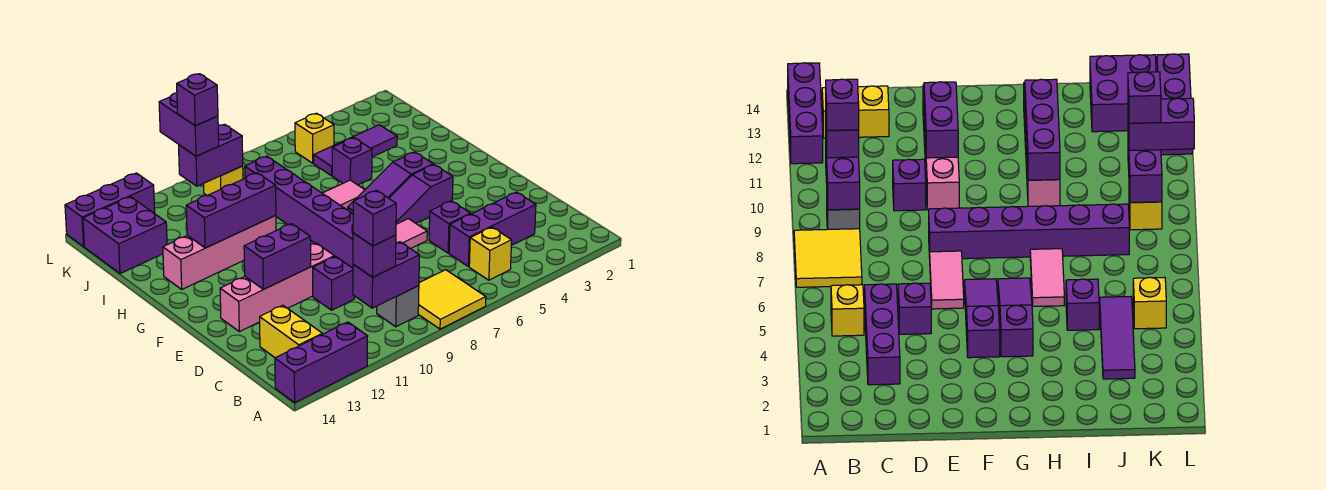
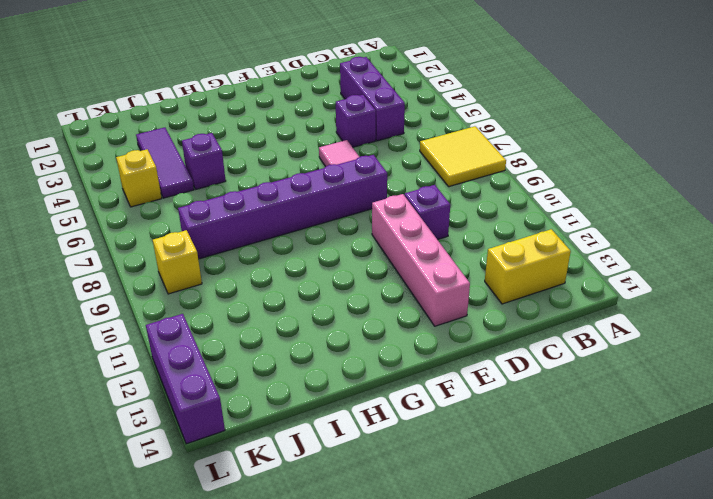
none -> purple brick A12:A14 level 1
none -> yellow brick B5 level 1
none -> grey brick B9 level 1

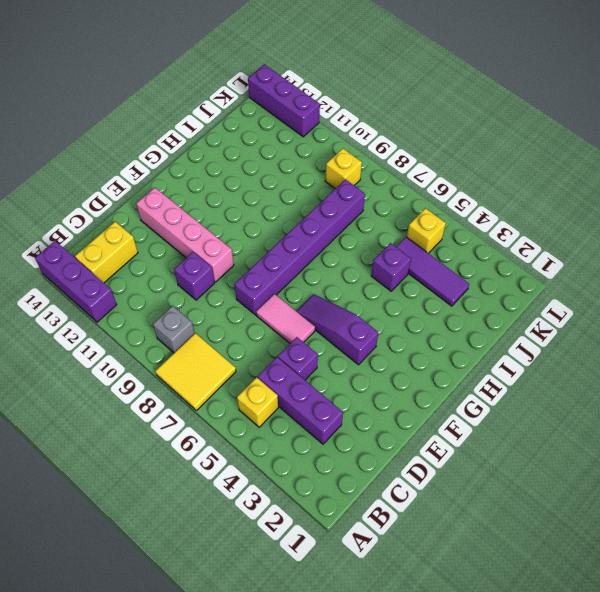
none -> purple slope G4:G6 level 1 top 4
none -> pink tile H6:H7 level 1
none -> pink brick H10:H13 level 1

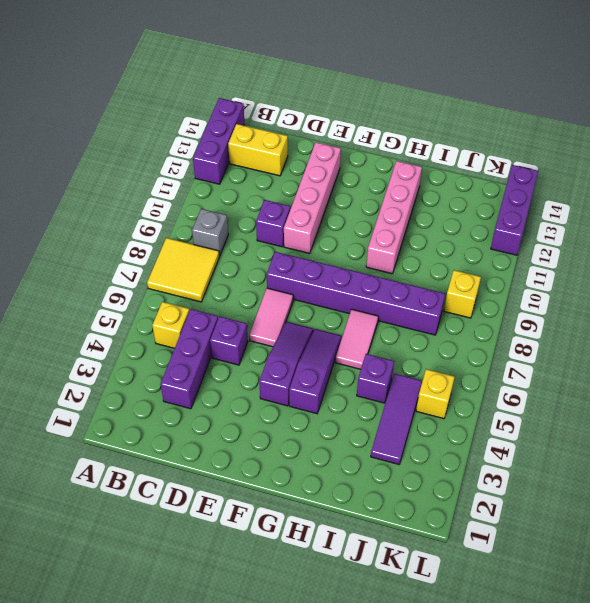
none -> purple brick J13:K14 level 1
none -> purple brick B9:B10 level 2
none -> purple brick E11:E12 level 2

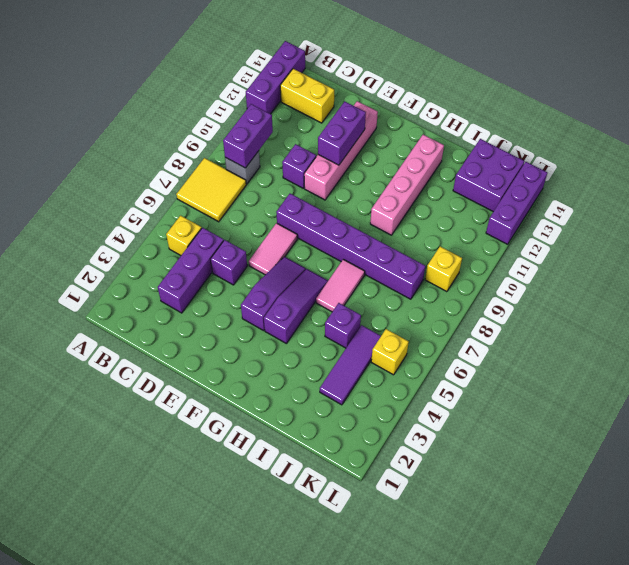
none -> purple brick H10:H12 level 2
none -> purple brick K9:K10 level 2
none -> purple brick B10 level 3

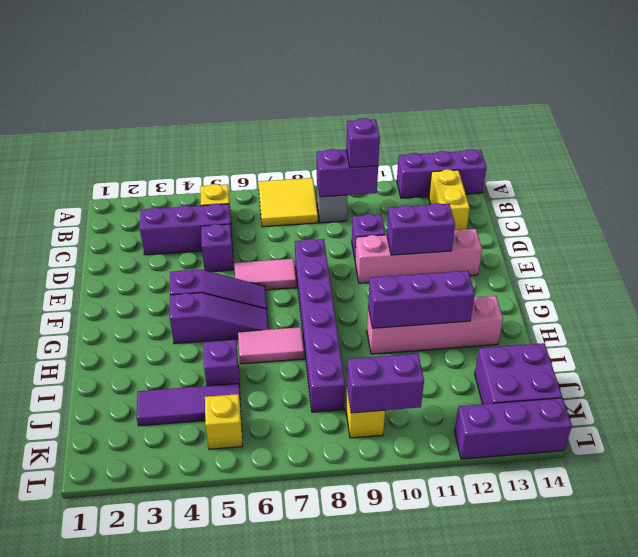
none -> purple brick K10:L10 level 3
none -> purple brick B10 level 4
none -> purple brick K10 level 4

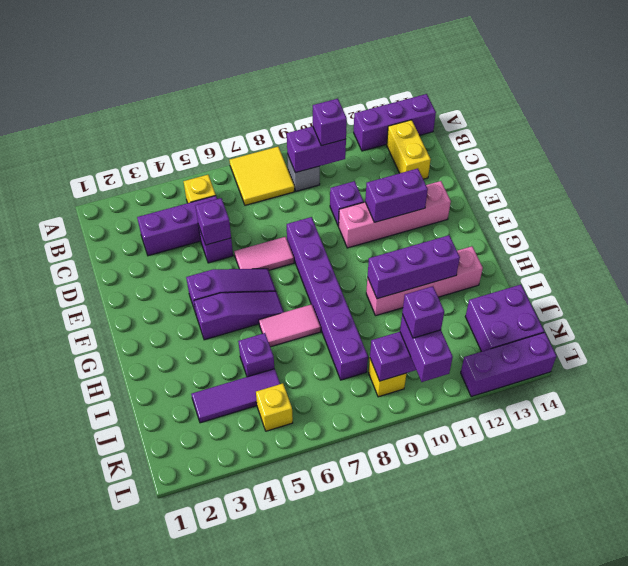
purple brick D5 level 2 -> purple brick B10 level 4

